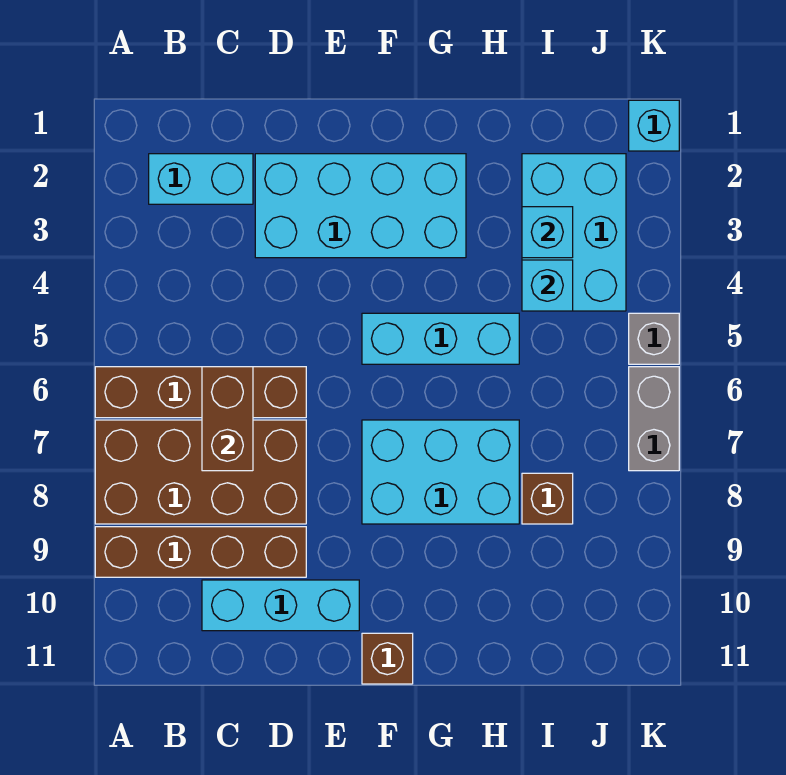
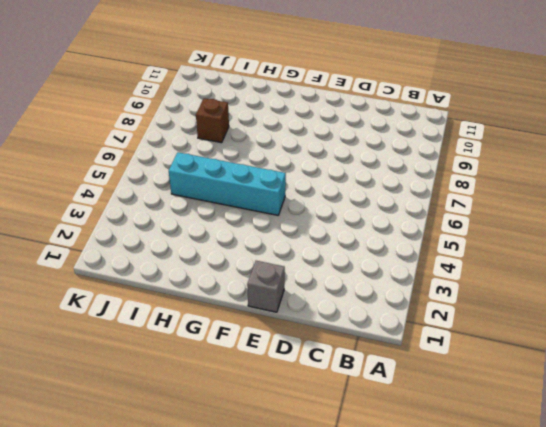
grey brick E1 level 1 -> grey brick K5 level 1
cyan brick F5:I5 level 1 -> cyan brick F5:H5 level 1
none -> brown brick A6:D6 level 1
none -> brown brick A7:D8 level 1
none -> brown brick A9:D9 level 1

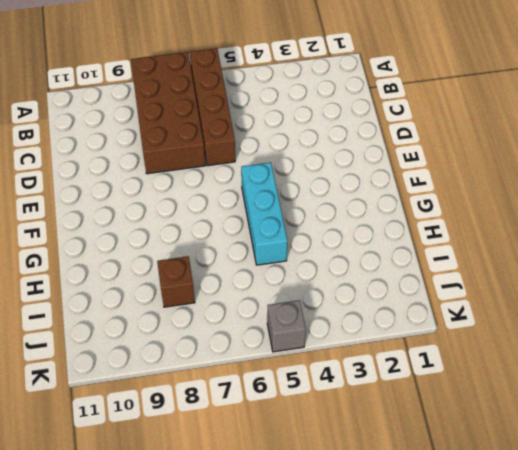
none -> brown brick A9:D9 level 1
none -> cyan brick B2:C2 level 1
none -> cyan brick C10:E10 level 1

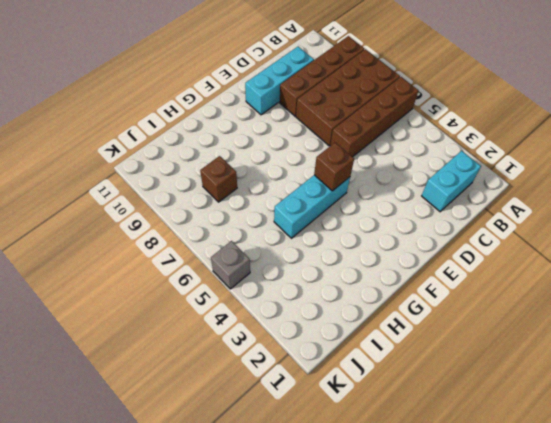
brown brick F5 level 2 -> brown brick F11 level 1
none -> cyan brick D2:G3 level 1
none -> cyan brick F7:H8 level 1
none -> cyan brick I2:J4 level 1

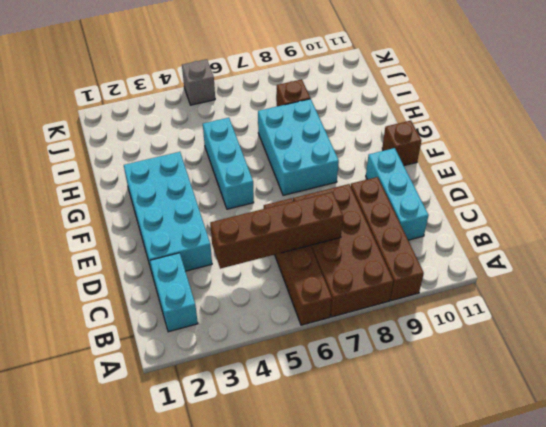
brown brick C4:C7 level 2 -> brown brick C6:C7 level 2
none -> cyan brick I2:J4 level 1
none -> cyan brick K1 level 1
none -> grey brick K6:K7 level 1

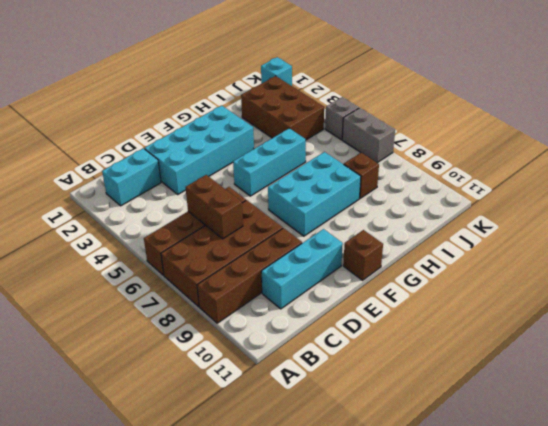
brown brick I2:J4 level 1 -> cyan brick I2:J4 level 1
none -> cyan brick I3 level 2
none -> cyan brick I4 level 2

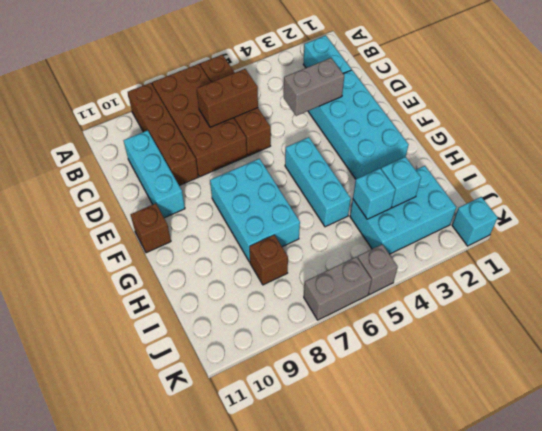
grey brick D3:D4 level 2 -> none

